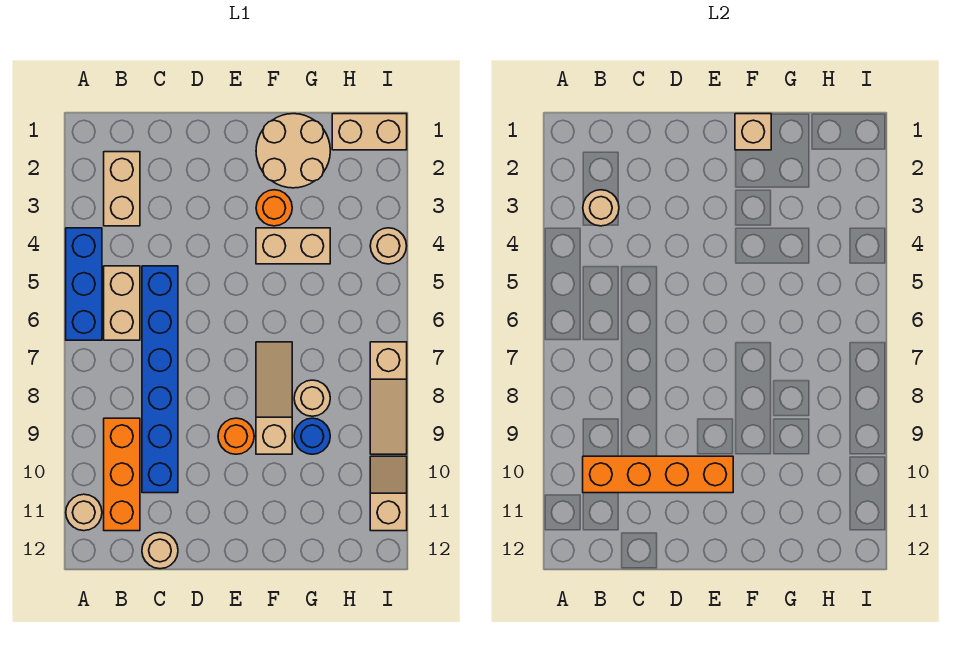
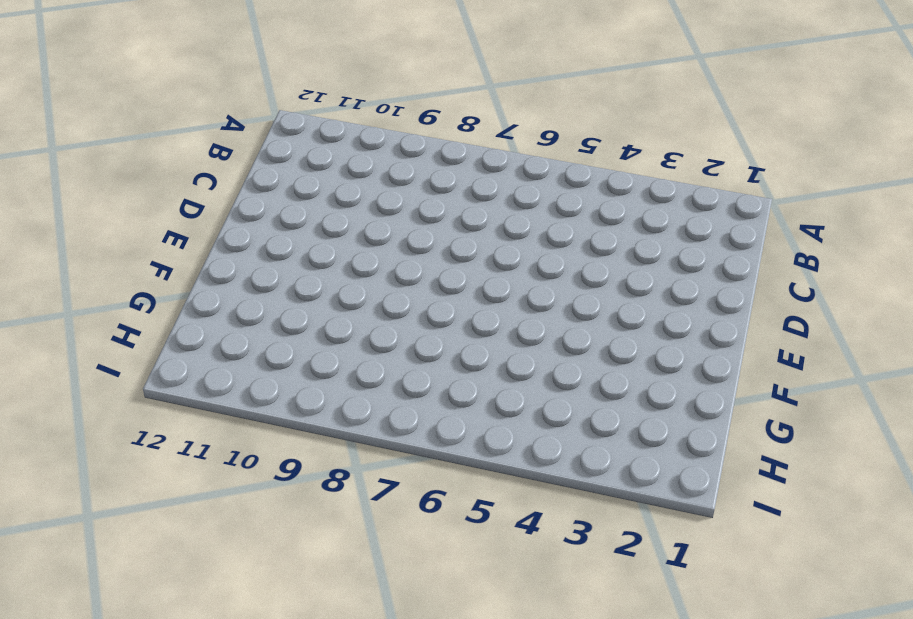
none -> blue brick A4:A6 level 1
none -> tan round brick A11 level 1
none -> tan brick B2:B3 level 1

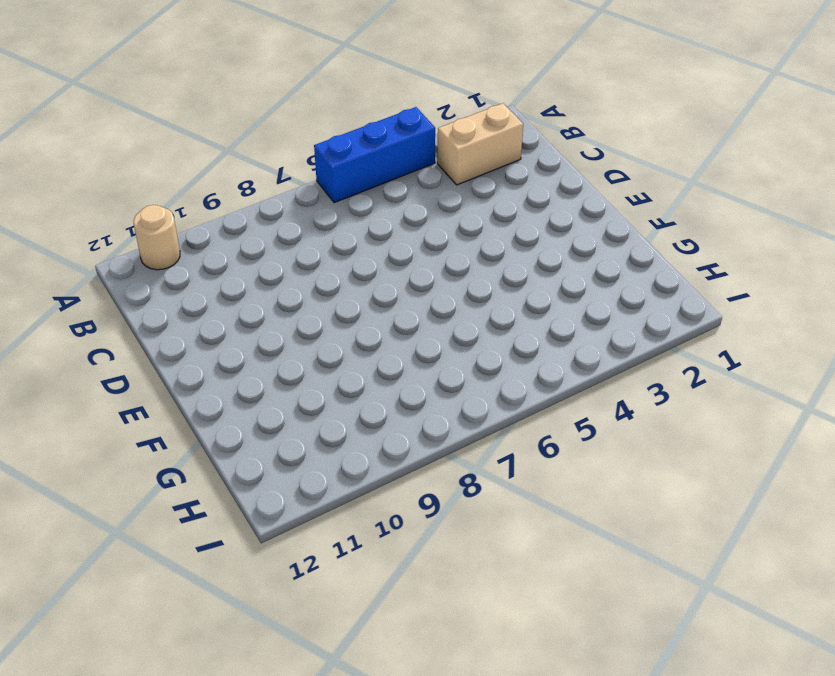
none -> tan brick B5:B6 level 1
none -> orange brick B9:B11 level 1
none -> blue brick C5:C10 level 1

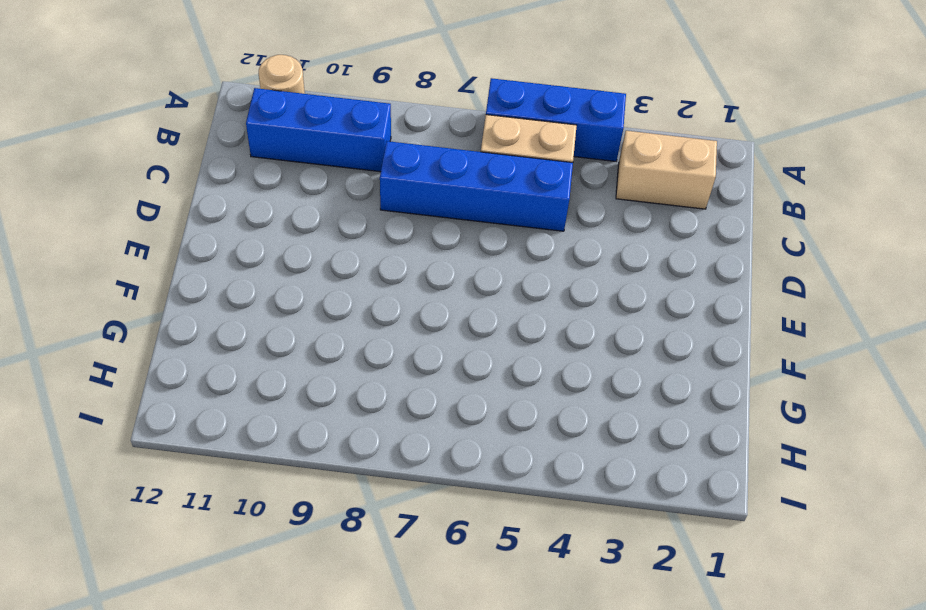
blue brick B9:B11 level 1 -> orange brick B9:B11 level 1
blue brick C5:C8 level 1 -> blue brick C5:C10 level 1
none -> tan round brick C12 level 1
none -> orange round brick E9 level 1
none -> tan round brick F1:G2 level 1

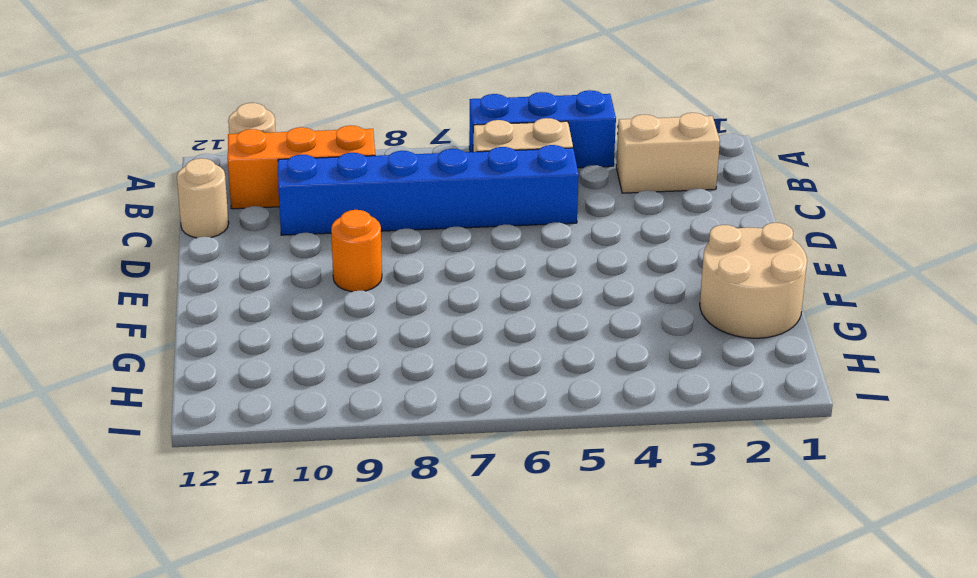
none -> orange round brick F3 level 1
none -> tan brick F4:G4 level 1
none -> tan slope F7:F9 level 1 top 9

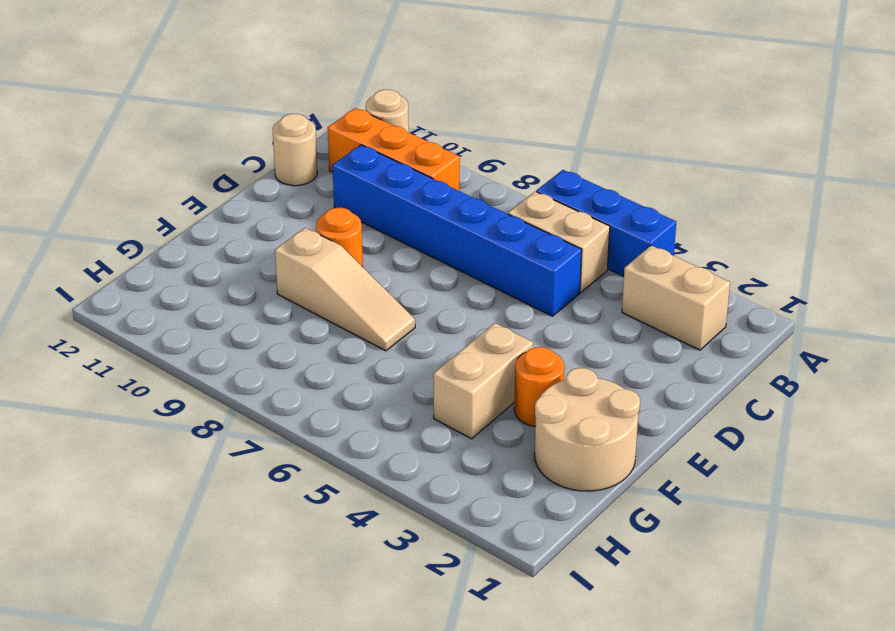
none -> tan round brick G8 level 1
none -> blue round brick G9 level 1
none -> tan brick H1:I1 level 1

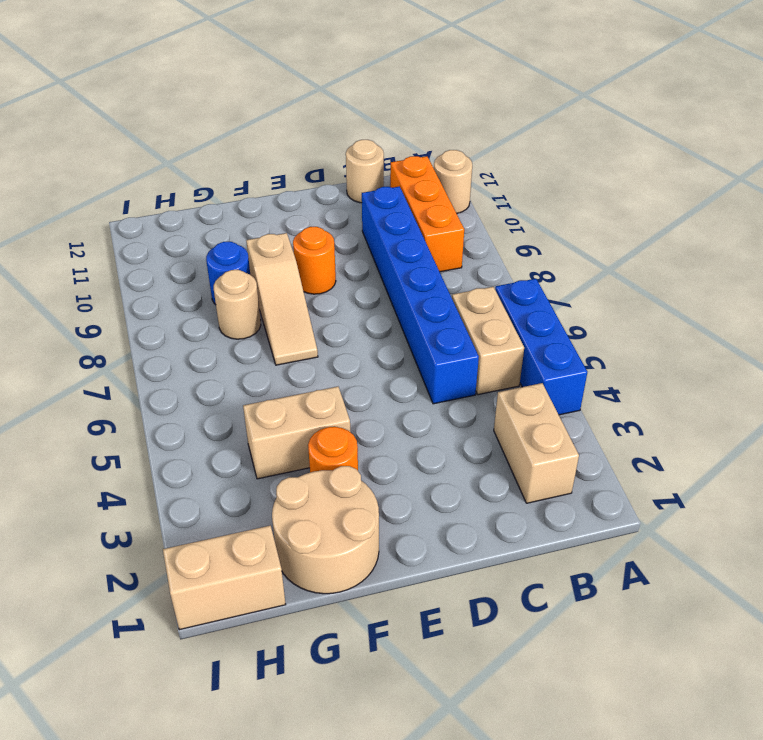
none -> tan round brick I4 level 1
none -> tan slope I7:I9 level 1 top 7
none -> tan slope I10:I11 level 1 top 11

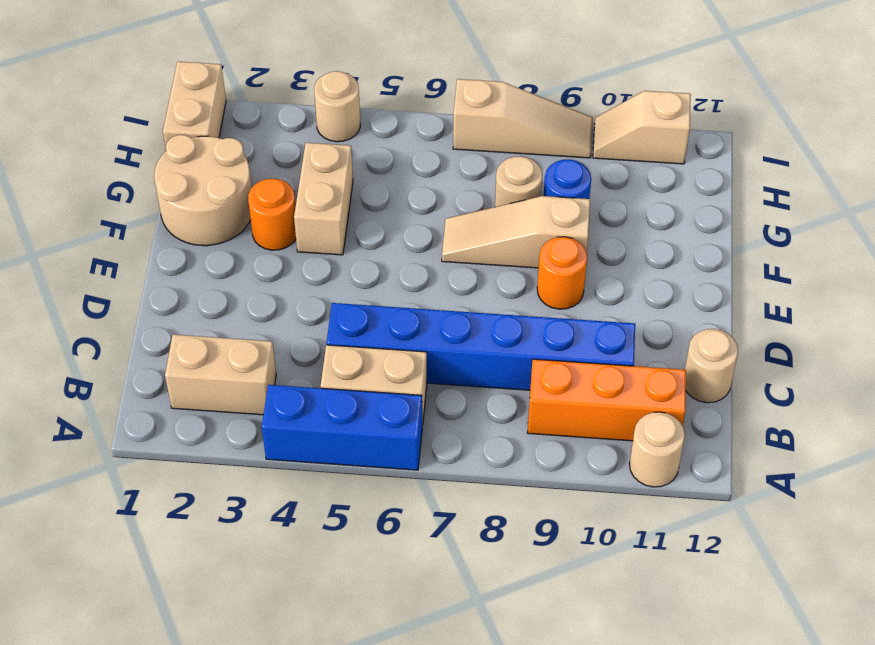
none -> tan round brick B3 level 2
none -> orange brick B10:E10 level 2
none -> tan brick F1 level 2

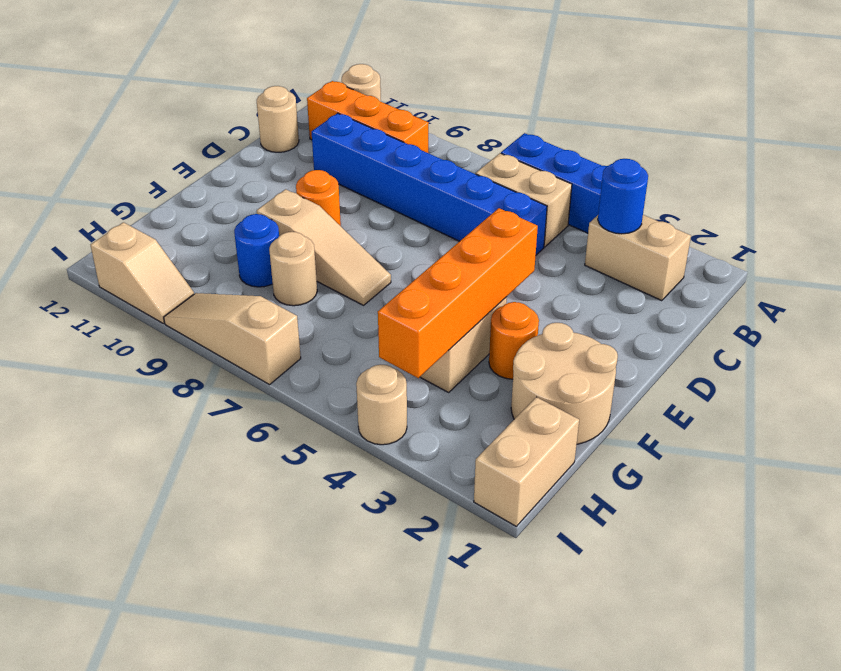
blue round brick B3 level 2 -> tan round brick B3 level 2
orange brick E4:H4 level 2 -> orange brick B10:E10 level 2
none -> tan brick F1 level 2

